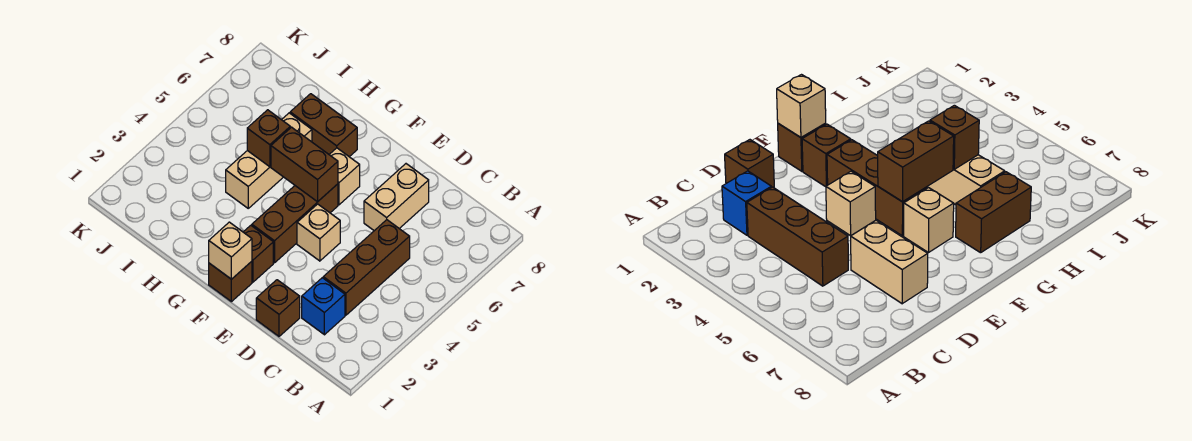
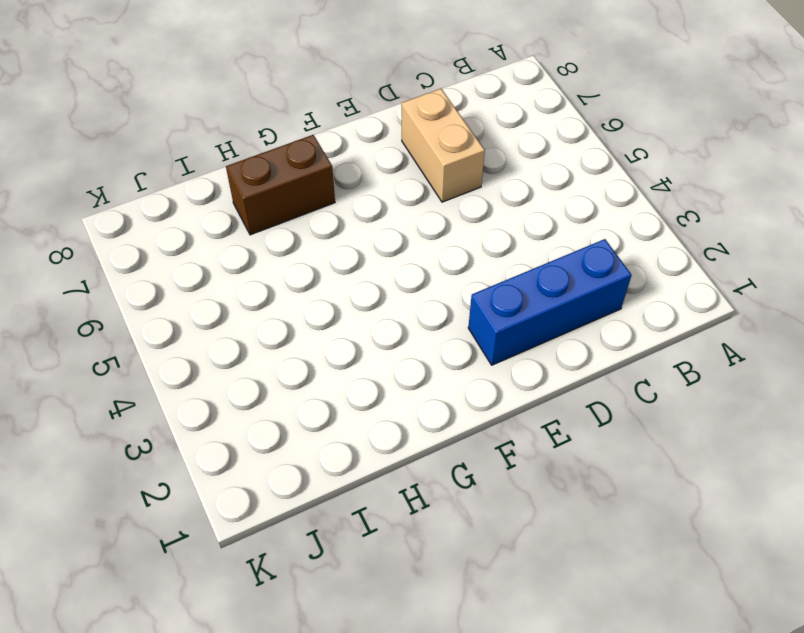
blue brick C2:E2 level 1 -> blue brick C2 level 1
none -> brown brick C3:C5 level 1
none -> brown brick D1 level 1
none -> tan brick E4 level 1

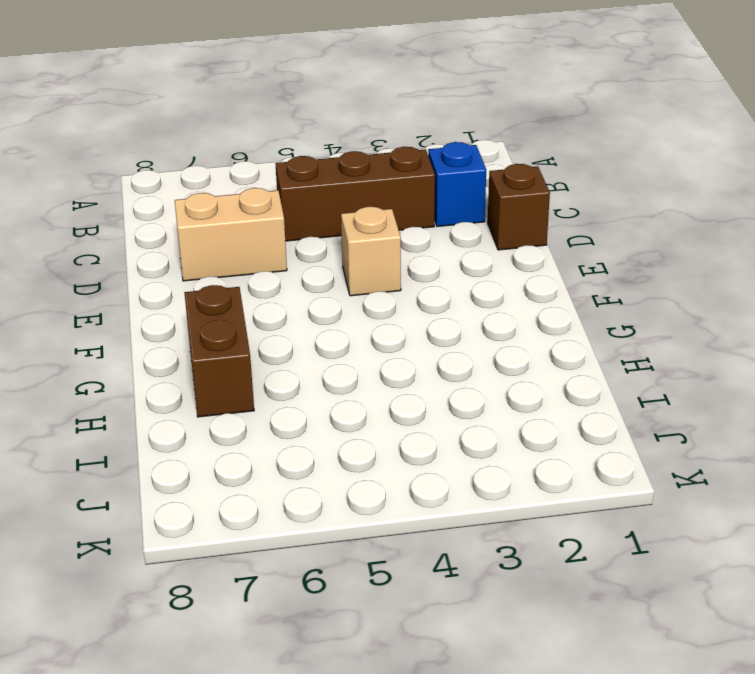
none -> brown brick F1 level 1
none -> brown brick F2 level 1
none -> brown brick F3:F5 level 1

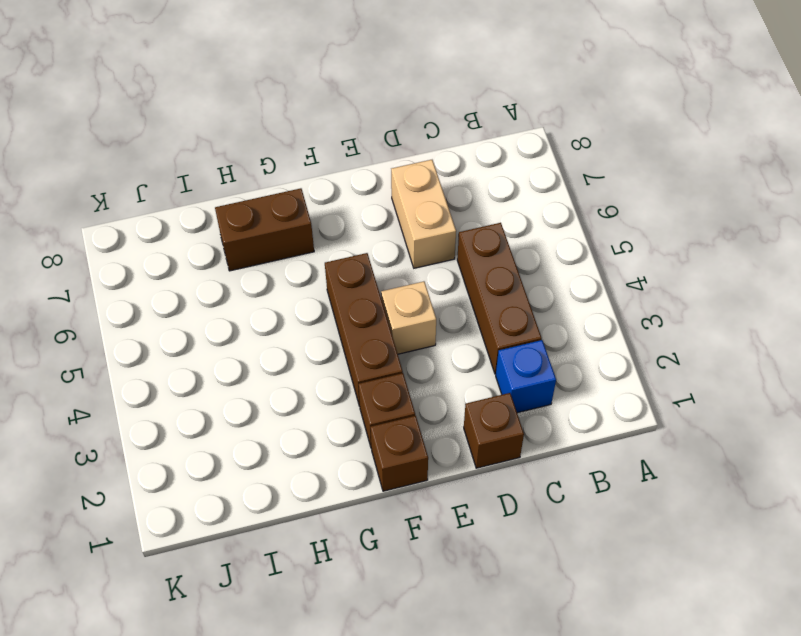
none -> tan brick F6 level 1
none -> tan brick H4:H6 level 1
none -> tan brick F1 level 2

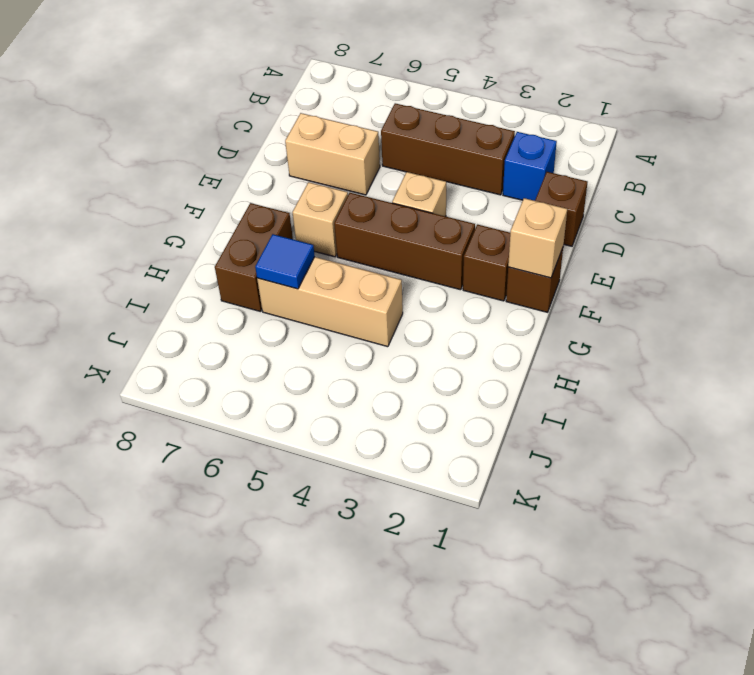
blue tile H6 level 2 -> none
none -> brown brick F5:G5 level 2
none -> brown brick H5 level 2

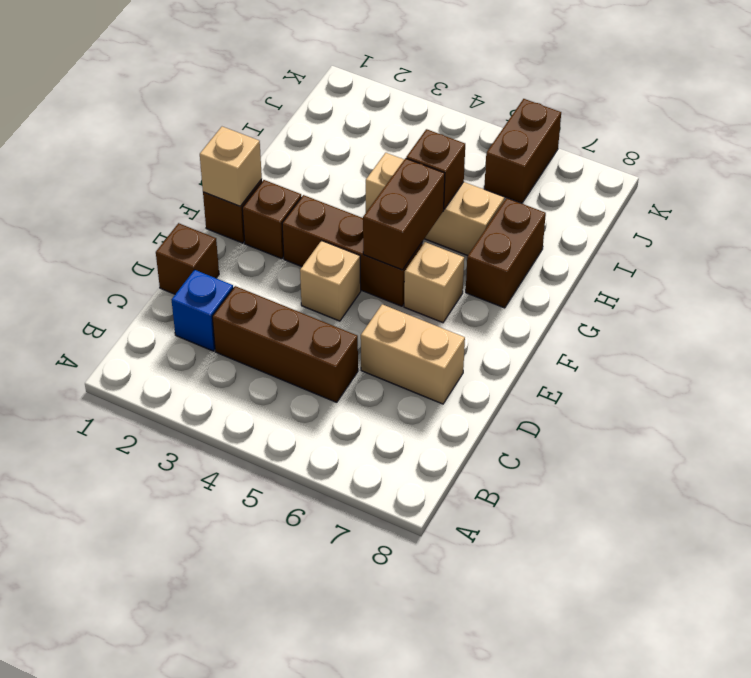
brown brick J6:K6 level 1 -> none

